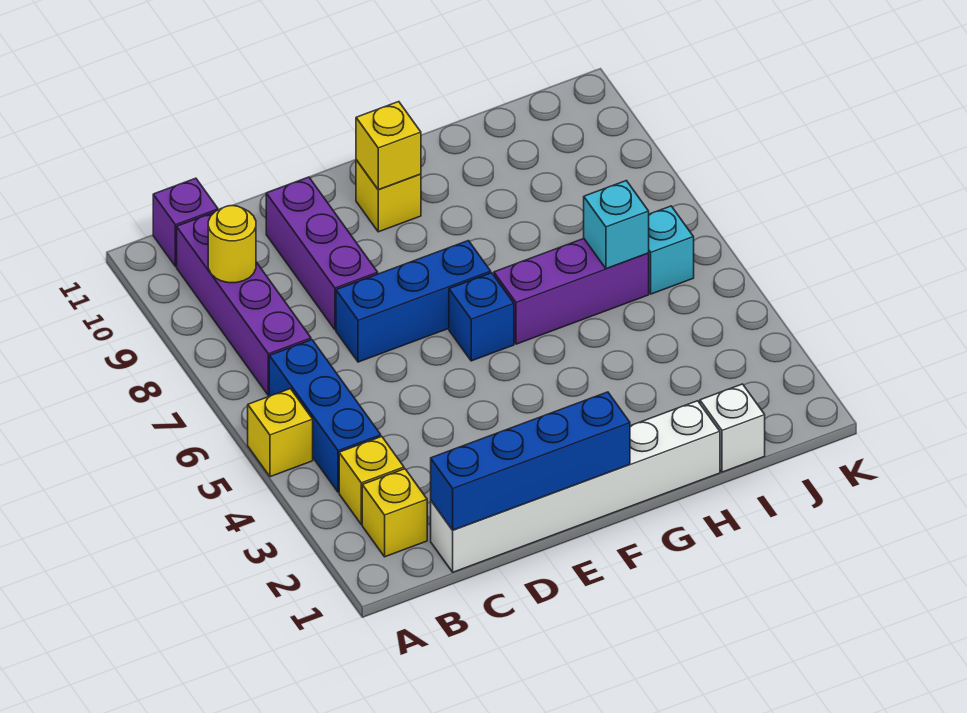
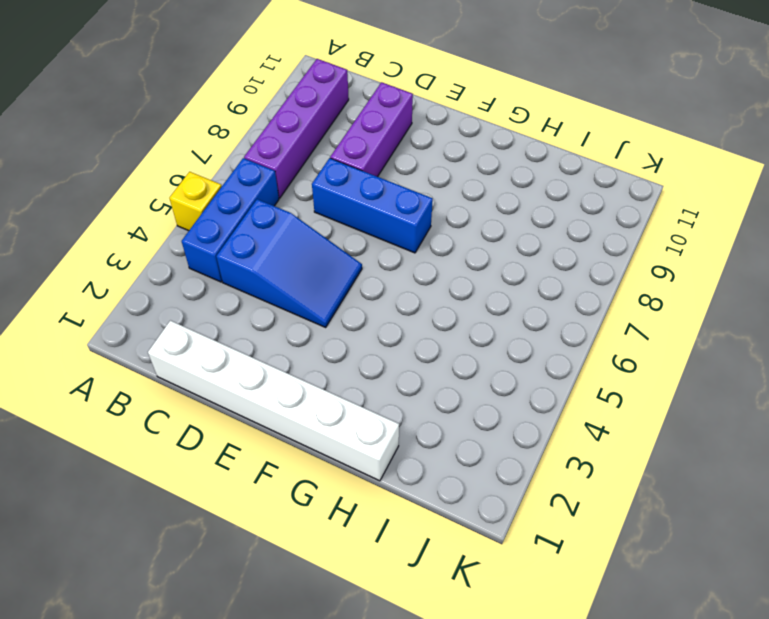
blue slope C4:E5 level 1 top C -> none
none -> yellow brick B2 level 1
none -> yellow brick B3 level 1
none -> purple brick B11 level 1

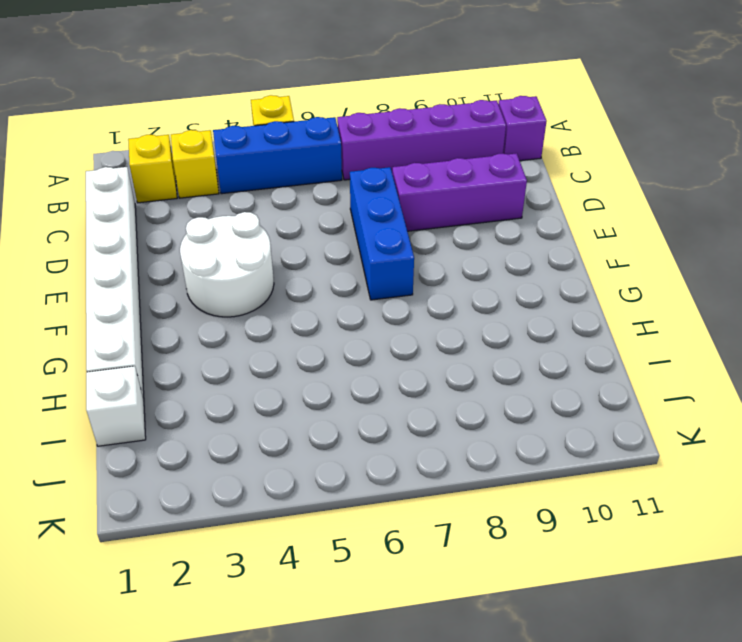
white round brick E3:F4 level 1 -> none
none -> blue brick F6 level 1
none -> yellow brick F10 level 1
none -> purple brick G6:I6 level 1

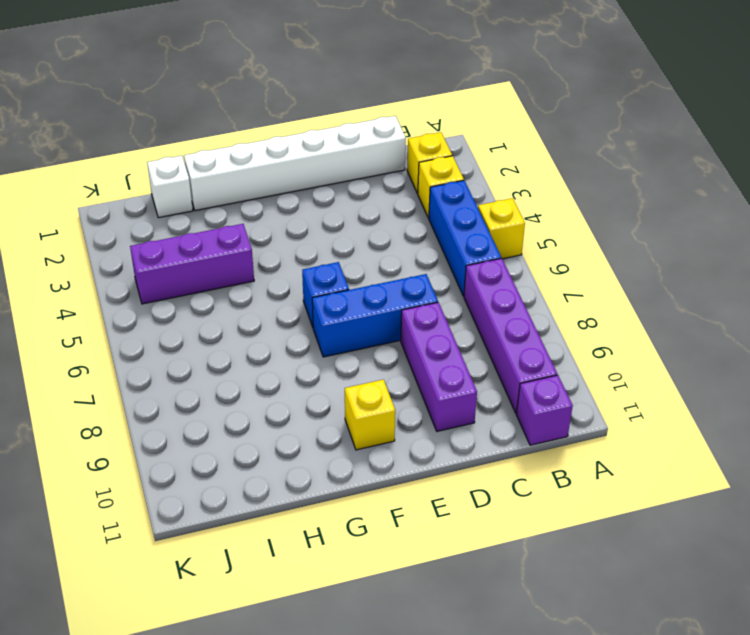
purple brick H4:J4 level 1 -> purple brick G6:I6 level 1
none -> cyan brick J6 level 1
none -> yellow round brick B9 level 2
none -> blue brick C1:F1 level 2

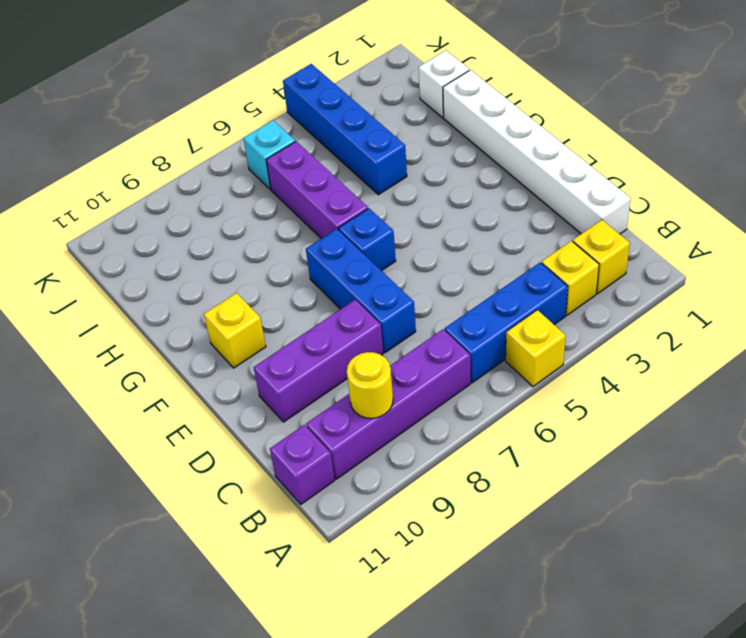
blue brick H4:K4 level 1 -> blue brick C1:F1 level 2
none -> yellow brick F10 level 2
none -> cyan brick I6 level 2

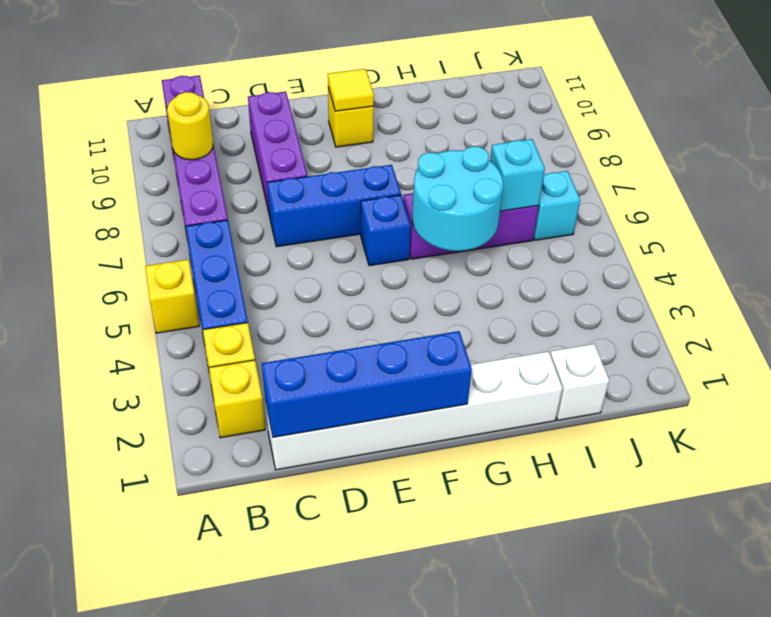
yellow tile F10 level 2 -> yellow brick F10 level 2
cyan round brick G5:H6 level 2 -> none

